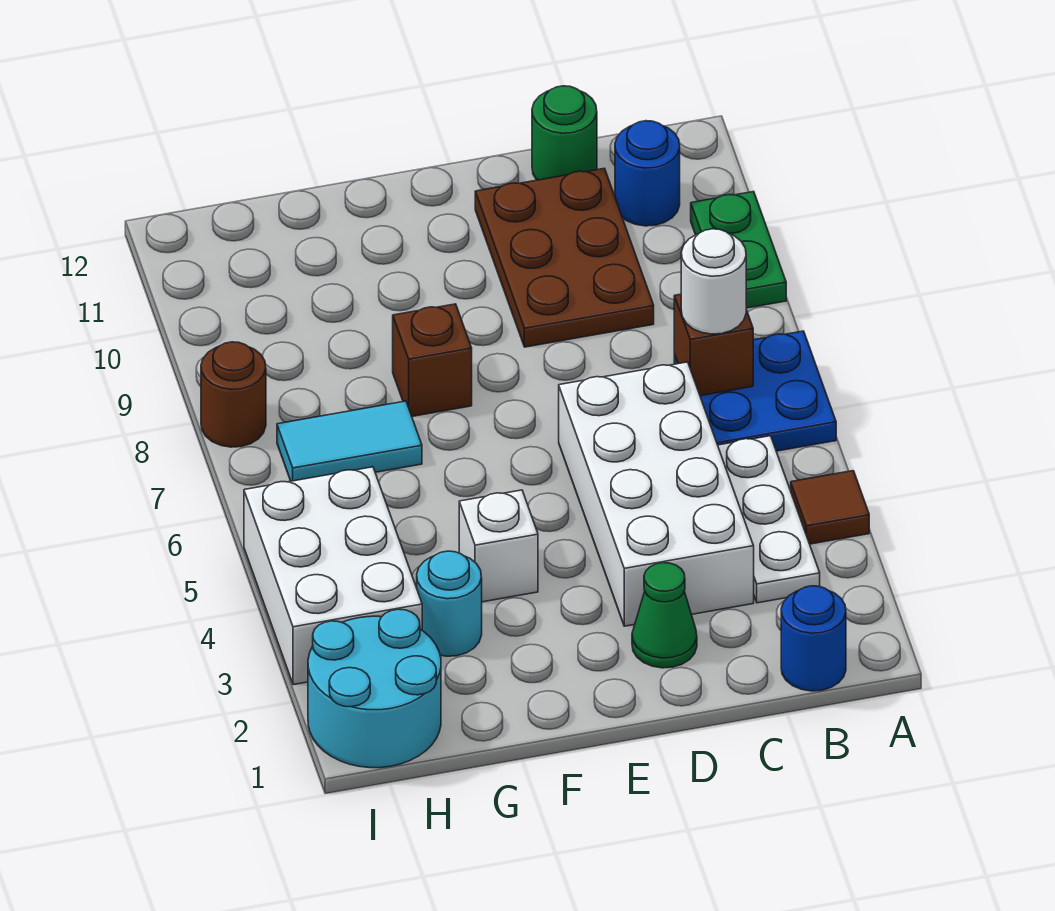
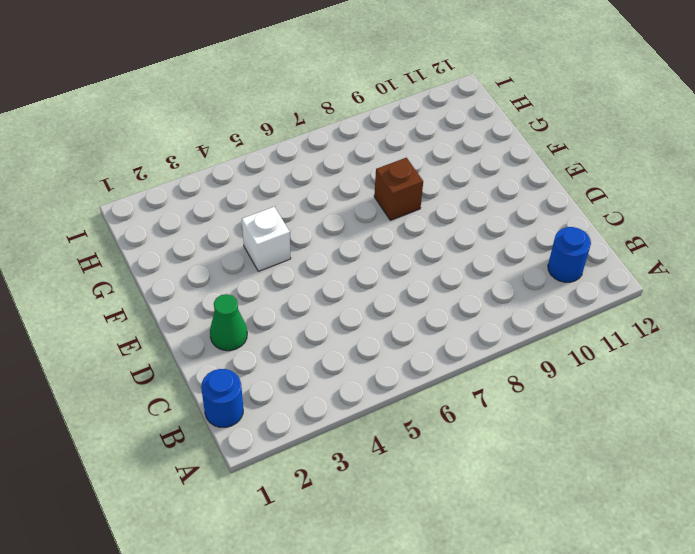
none -> brown tile A4 level 1
none -> blue plate A6:B7 level 1
none -> green plate A9:A10 level 1

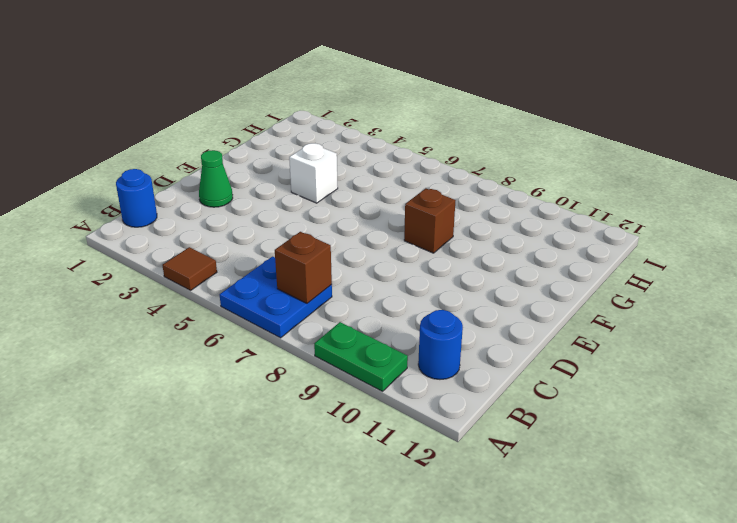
none -> white plate B3:B5 level 1
none -> white brick C3:D6 level 1
none -> brown plate C9:D11 level 1

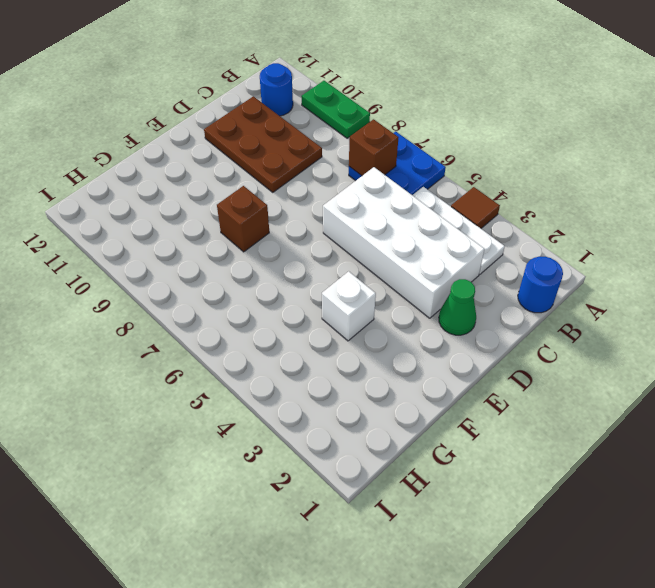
none -> green round brick C12 level 1
none -> cyan round brick G3 level 1
none -> cyan tile G7:H7 level 1

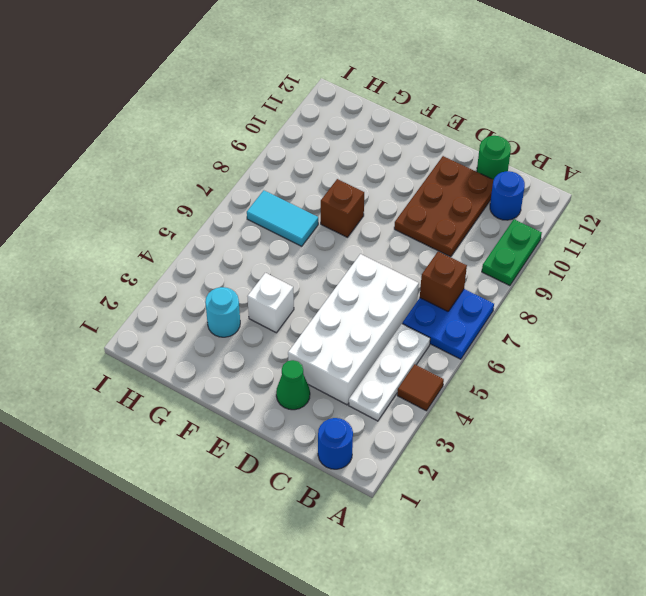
none -> cyan round brick H1:I2 level 1
none -> white brick H3:I5 level 1
none -> brown round brick I8 level 1

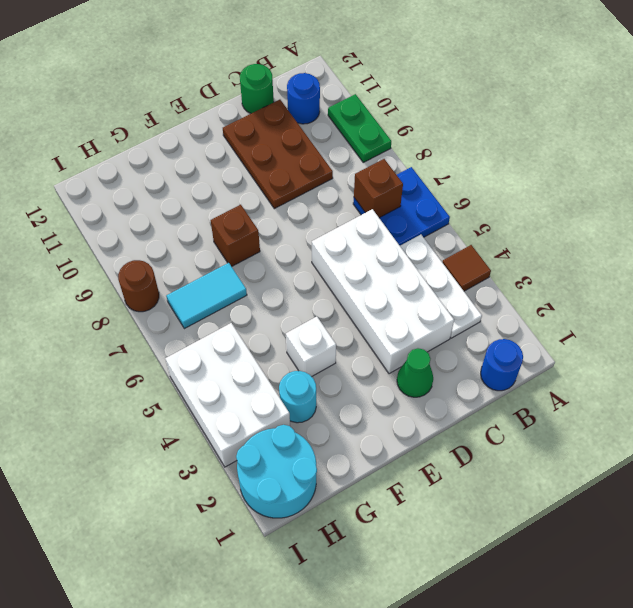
none -> white round brick B7 level 3

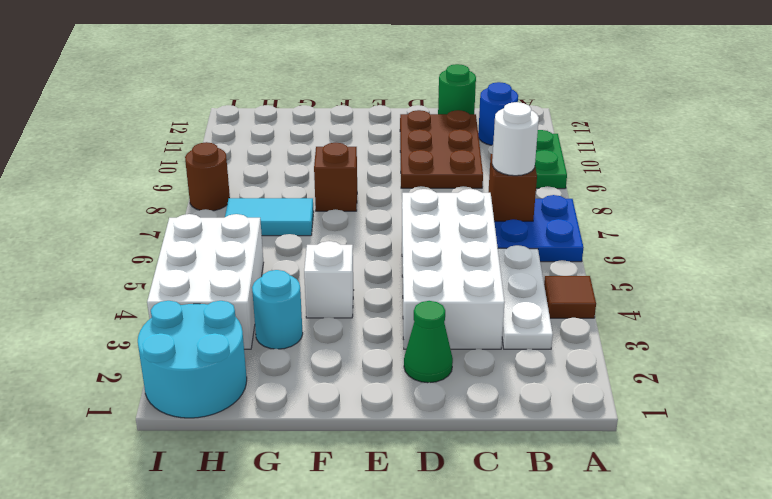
none -> blue round brick B1 level 1

